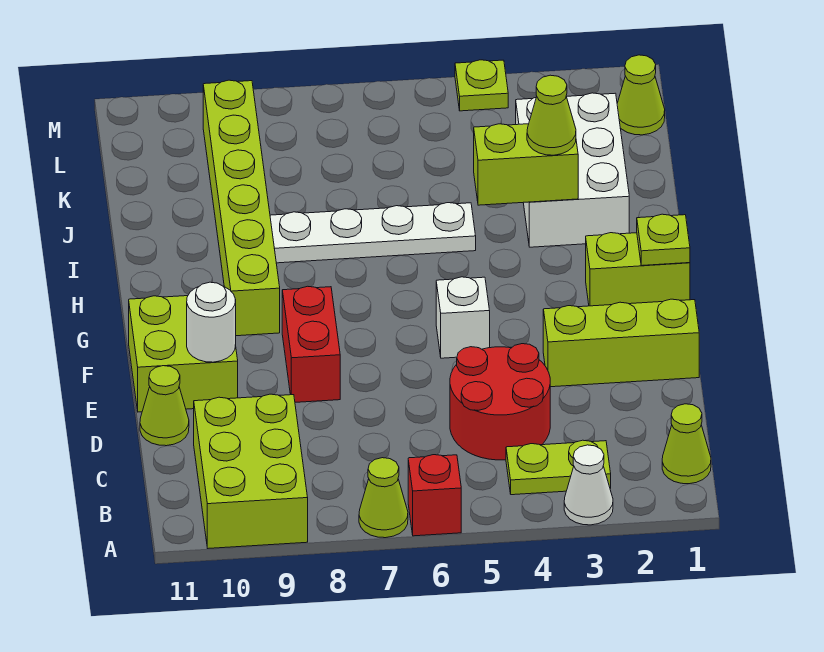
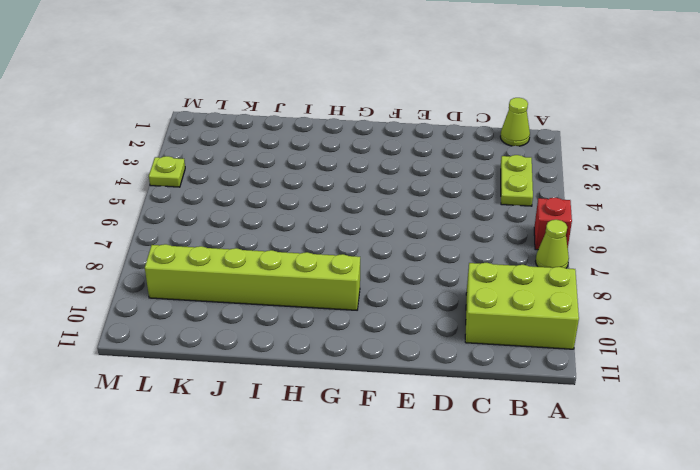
none -> white cone A3 level 1
none -> red round brick C4:D5 level 1
none -> lime cone D11 level 1

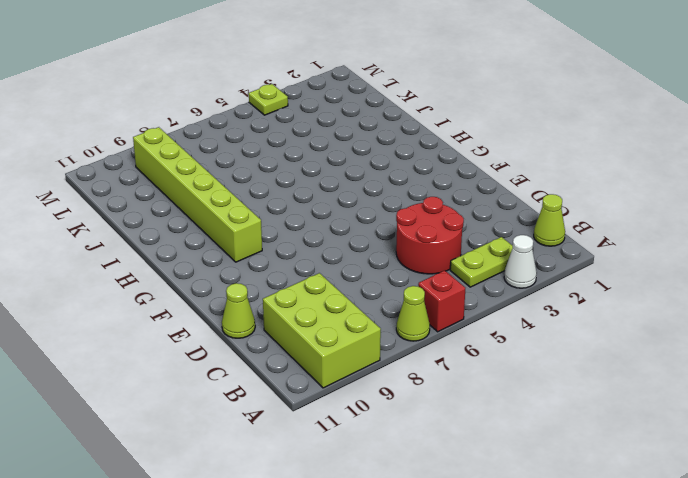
none -> lime brick E1:E3 level 1
none -> red brick E8:F8 level 1
none -> lime brick E10:F11 level 1

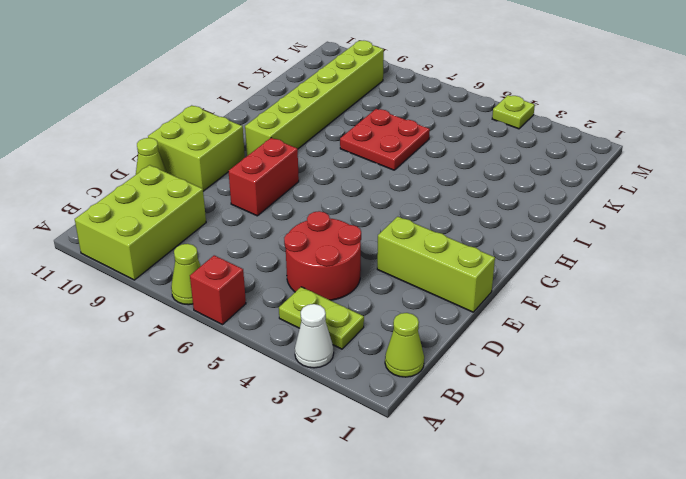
red plate I6:J7 level 1 -> white plate I5:I8 level 1
none -> white brick F5 level 1
none -> lime brick G1:G2 level 1
none -> white brick I2:K3 level 1

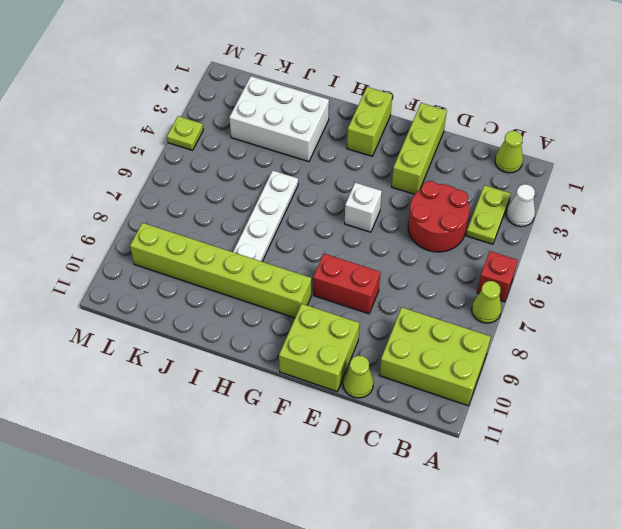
none -> lime cone L1 level 1
none -> white round brick E10 level 2
none -> lime plate G1 level 2

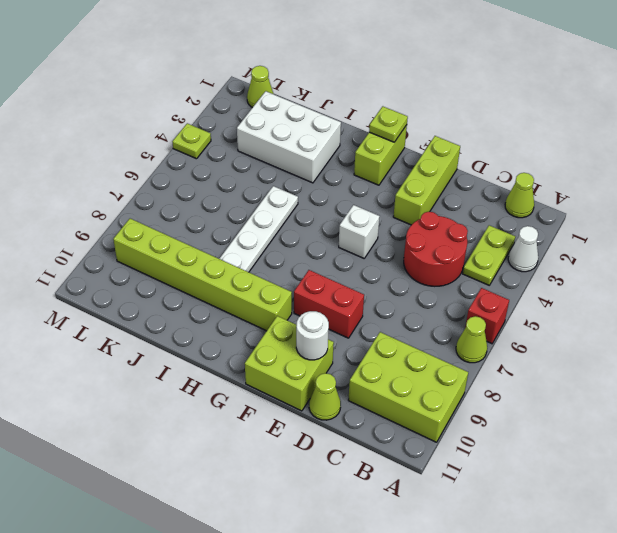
none -> lime brick I3:I4 level 2
none -> lime cone I3 level 3

